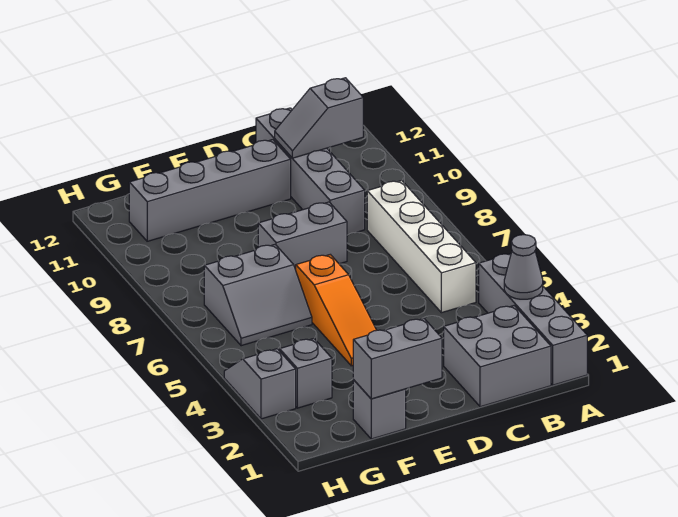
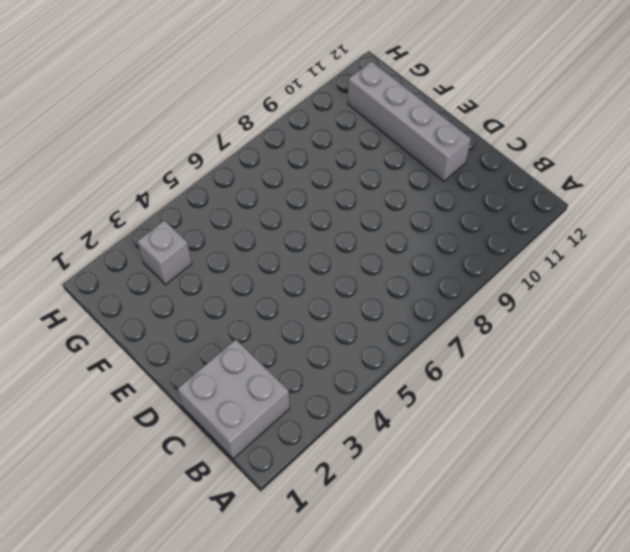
none -> grey brick A1:A4 level 1
none -> white brick B5:B8 level 1
none -> grey brick C9:C12 level 1

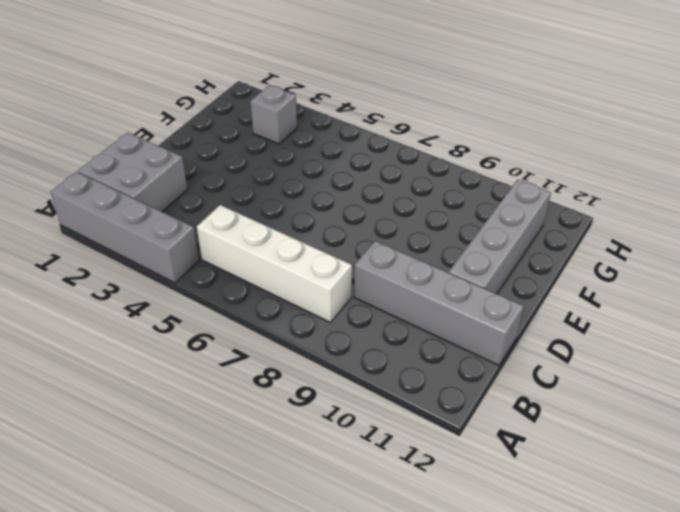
none -> grey brick D8:E8 level 1
none -> orange slope E4:E6 level 1 top 6
none -> grey brick F1 level 1

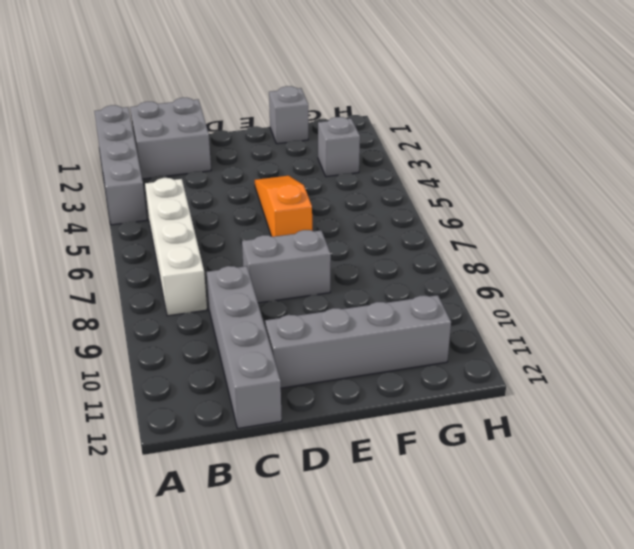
none -> grey slope F6:G7 level 1 top 7
none -> grey slope H3:H4 level 1 top 3
none -> grey cone A3 level 2

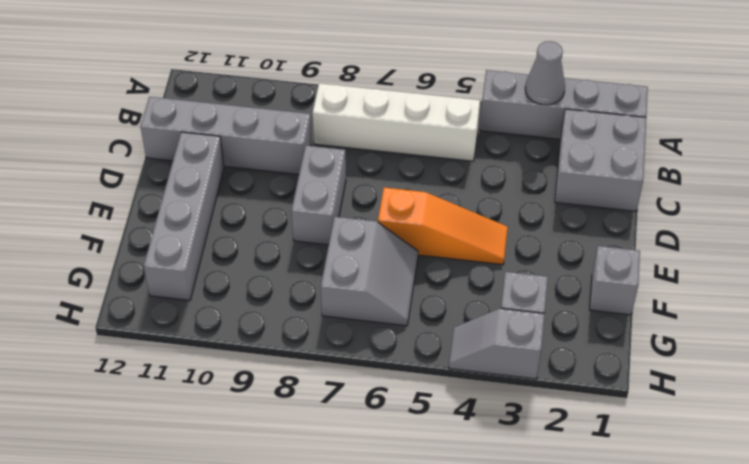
none -> grey slope B11:C11 level 2 top B
none -> grey brick E1:F1 level 2

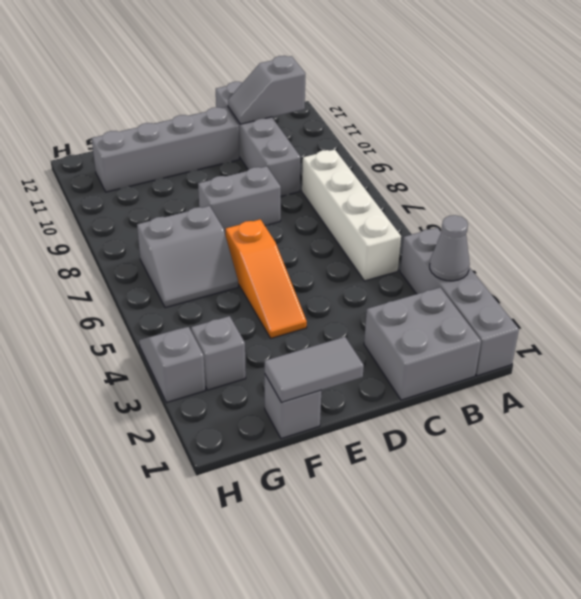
grey tile E1:F1 level 2 -> grey brick E1:F1 level 2

